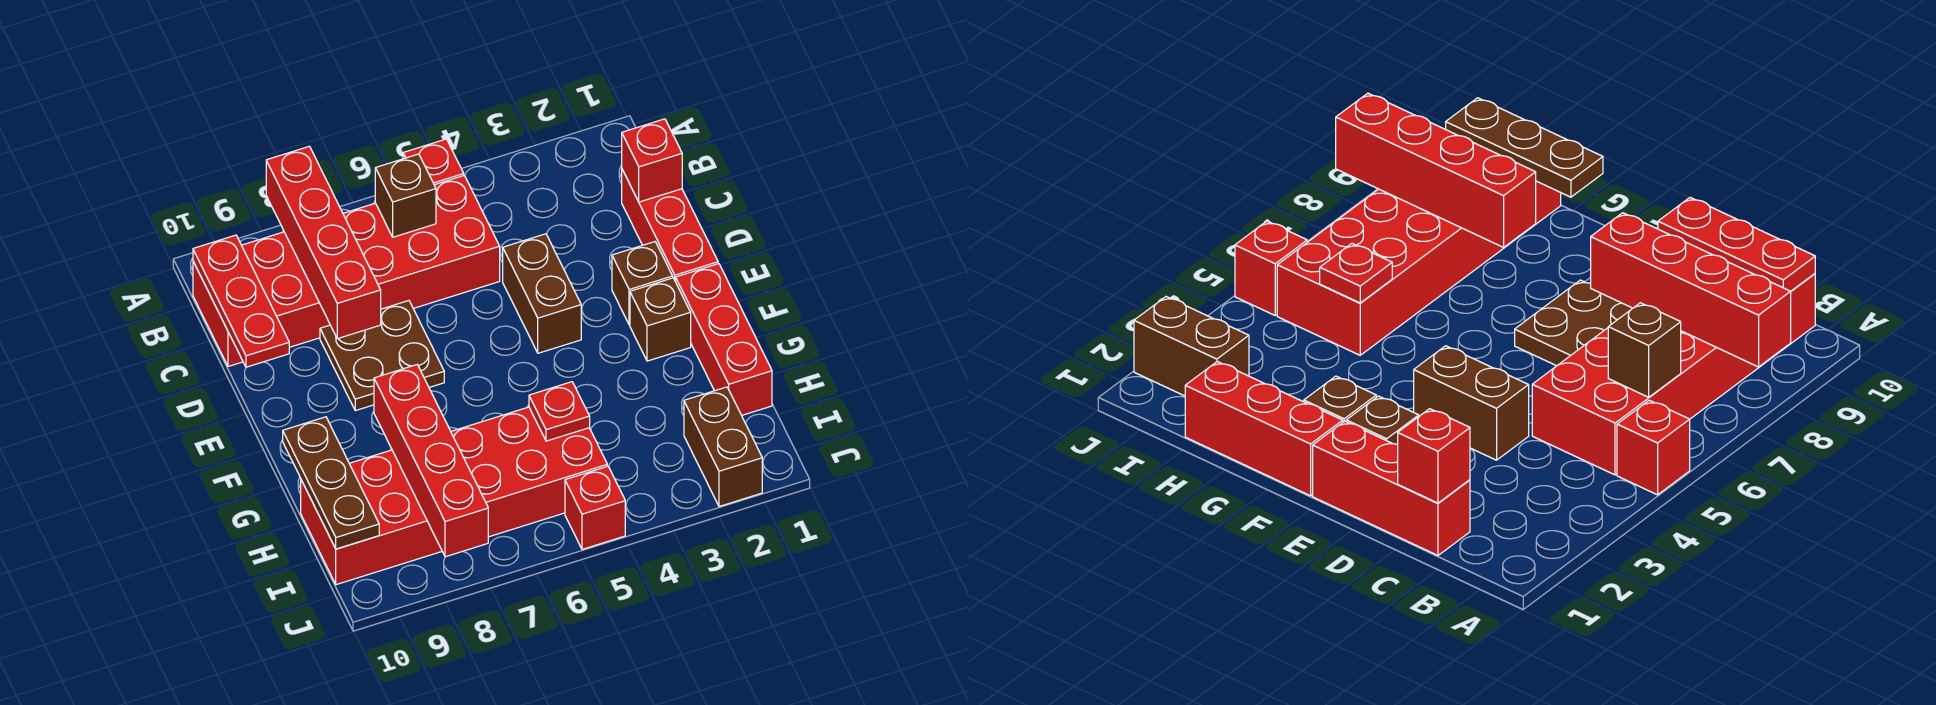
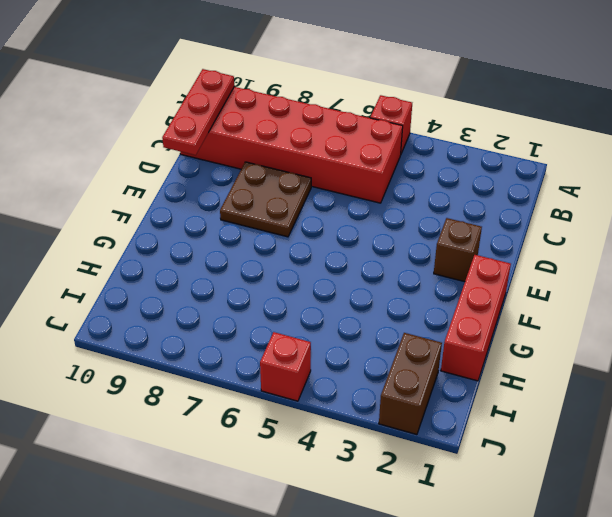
none -> red brick C1:E1 level 1
none -> brown brick D4:E4 level 1
none -> brown brick F2 level 1

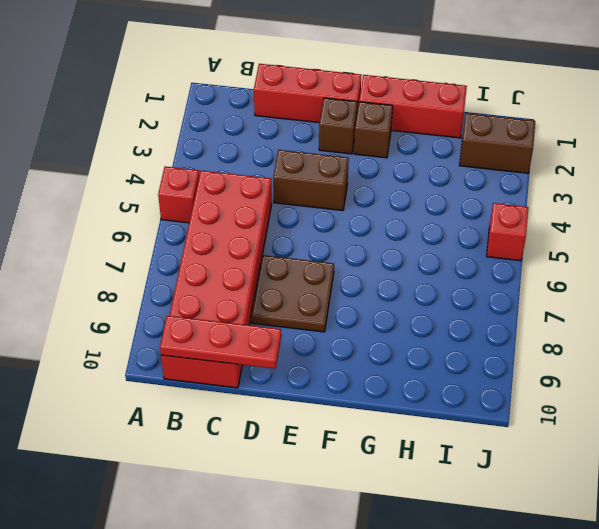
none -> red brick H5:I10 level 1
none -> red brick A8:D8 level 2
none -> brown brick B6 level 2

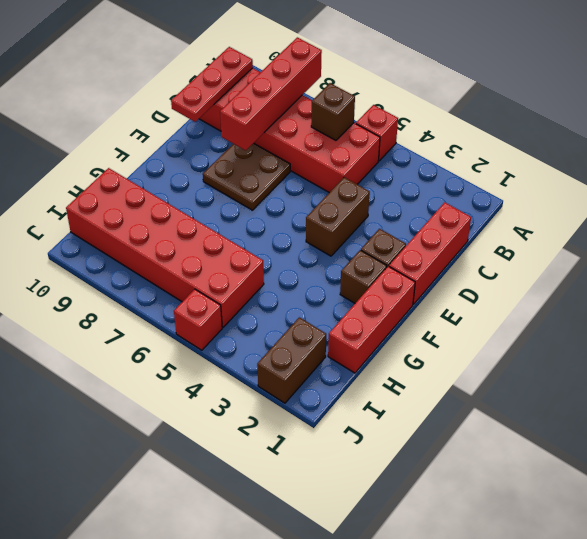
none -> red brick C1 level 2
none -> red brick G8:J8 level 2
none -> brown plate G10:I10 level 2

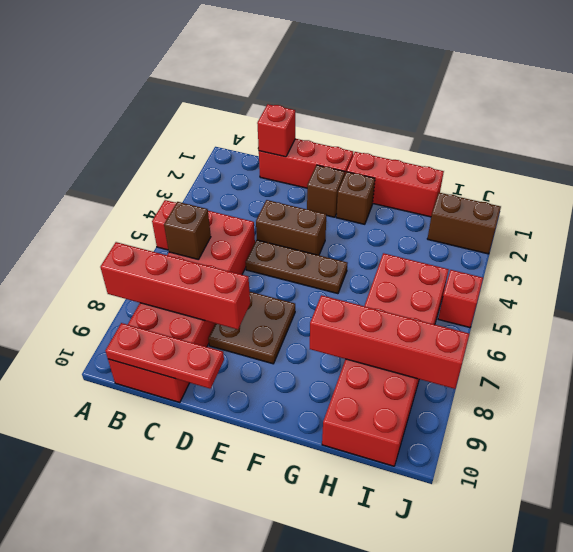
brown plate D5:F5 level 1 -> brown plate G10:I10 level 2
none -> red plate H5 level 2

